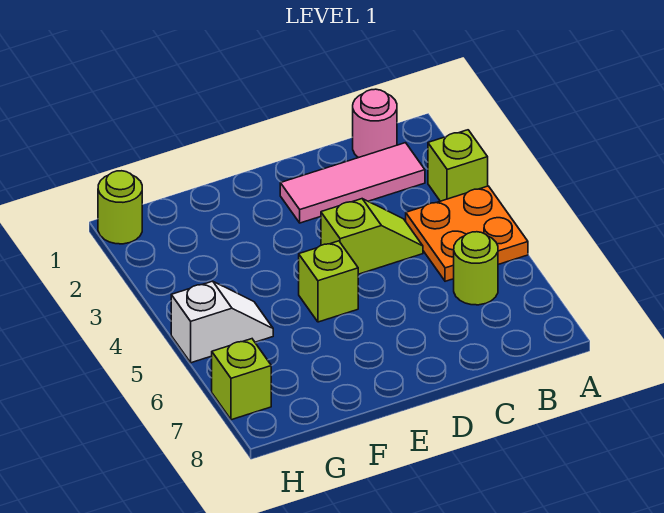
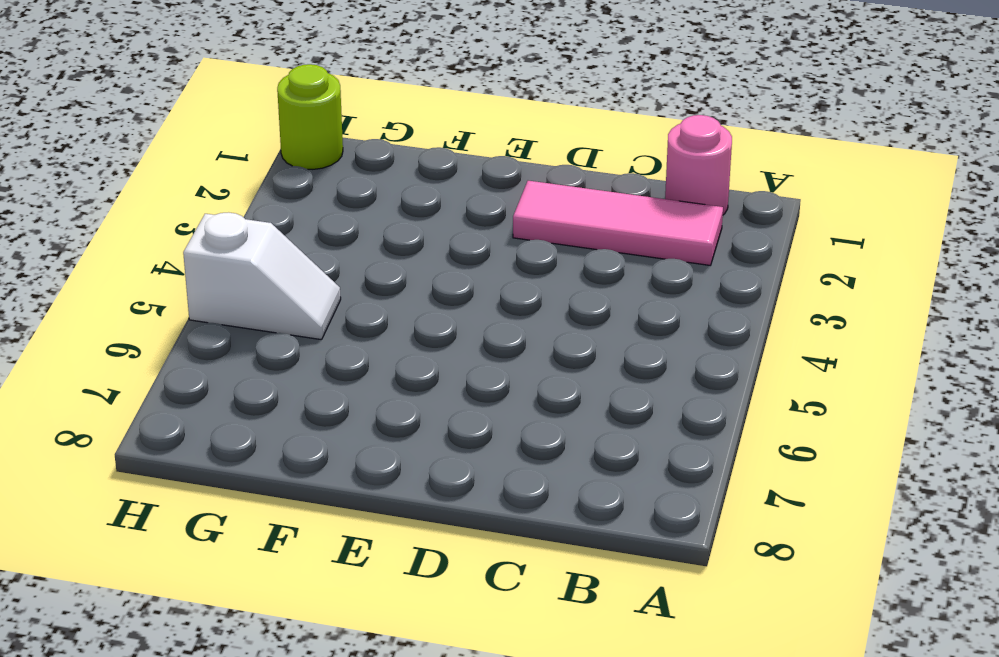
none -> lime brick A3 level 1
none -> orange plate A4:B5 level 1

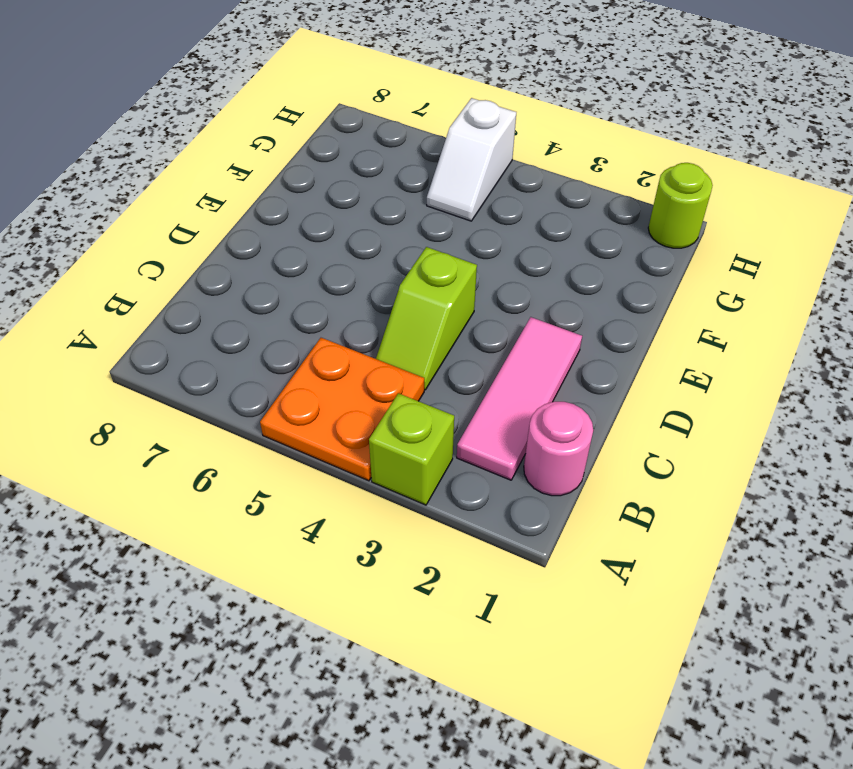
none -> lime round brick B6 level 1
none -> lime brick E5 level 1

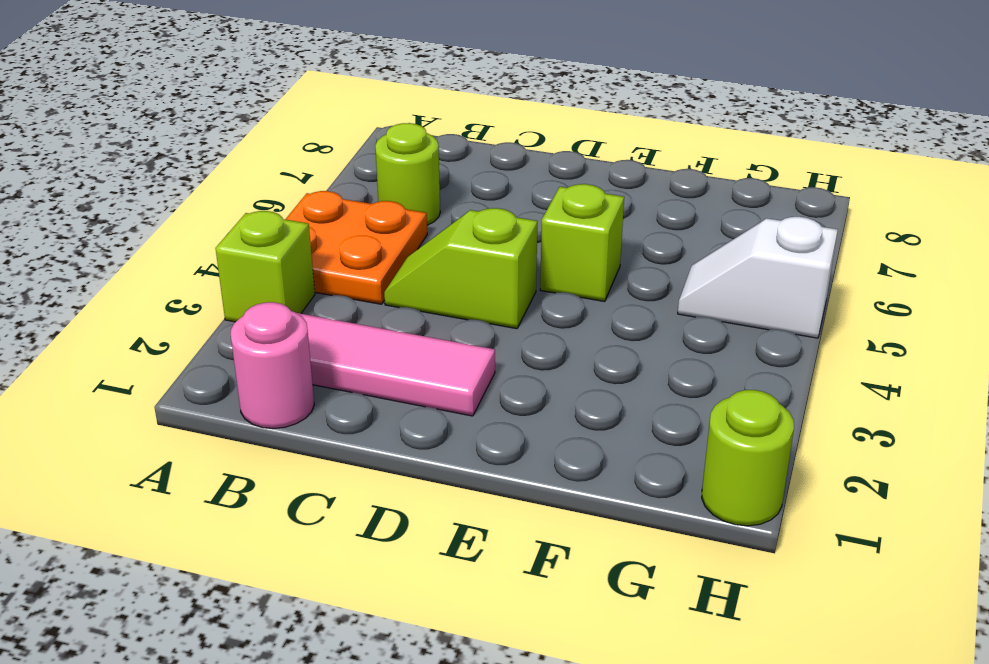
none -> lime brick H7 level 1

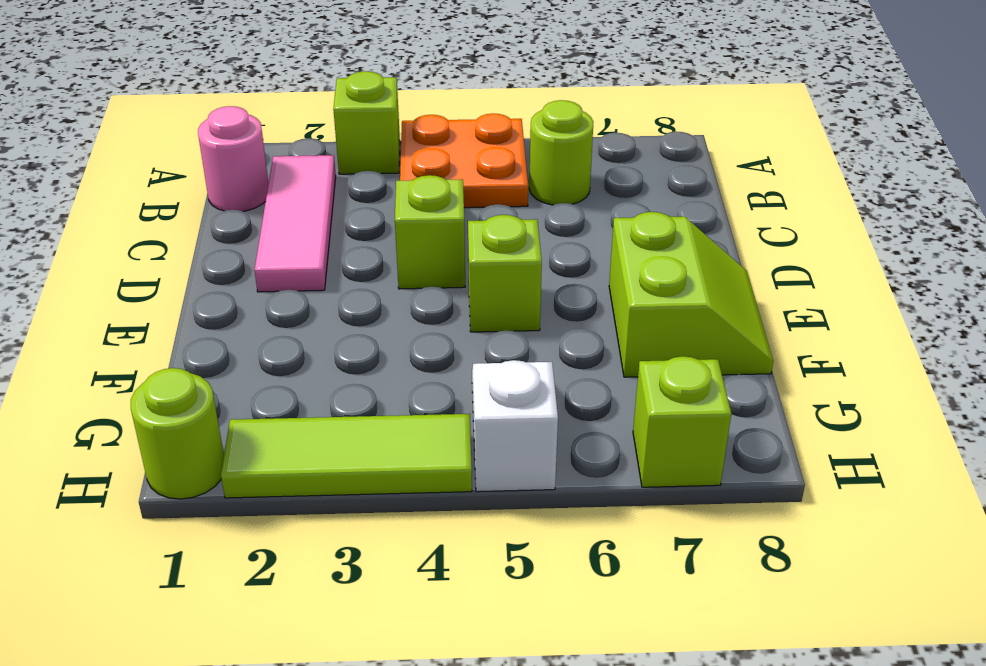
lime slope E7:F8 level 1 top 7 -> none
lime tile H2:H4 level 1 -> none

